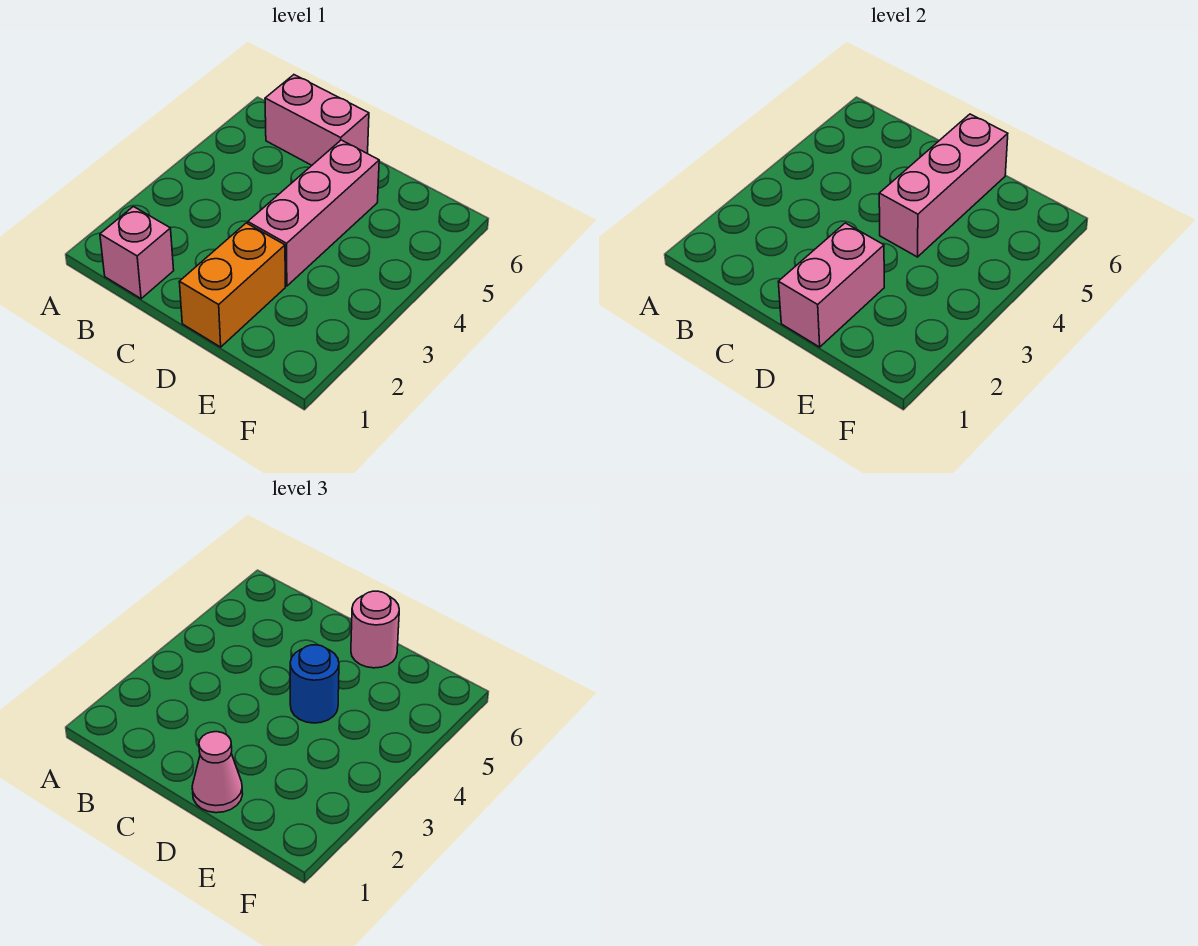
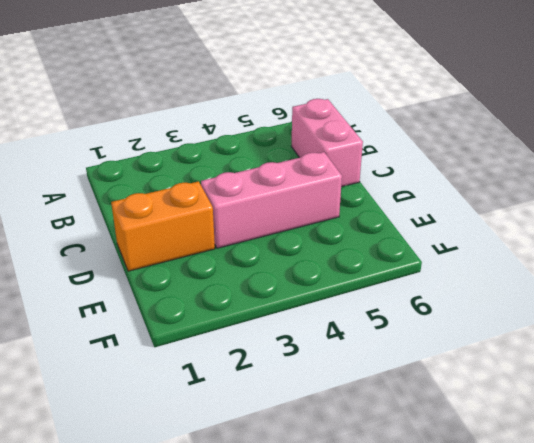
none -> pink brick B1 level 1
none -> pink brick D1:D2 level 2

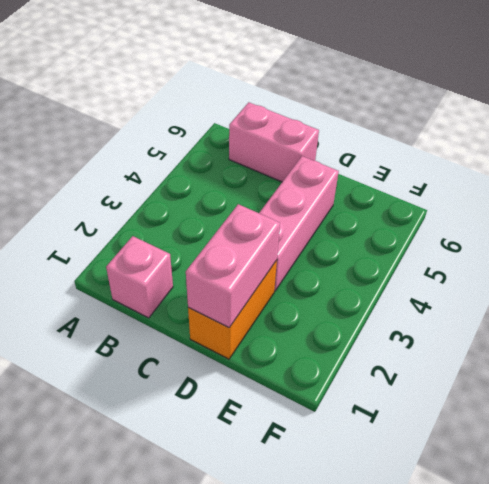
none -> pink brick D4:D6 level 2
none -> pink cone D1 level 3

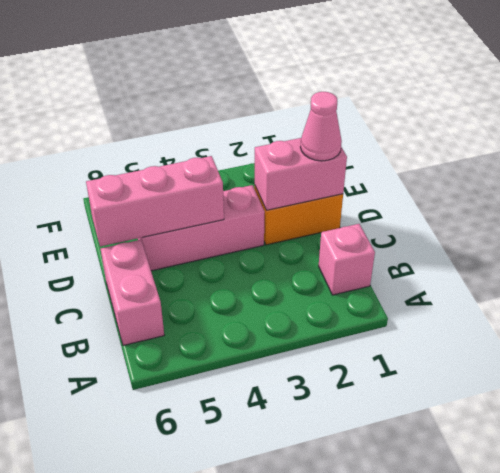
none -> blue round brick D4 level 3
none -> pink round brick D6 level 3

